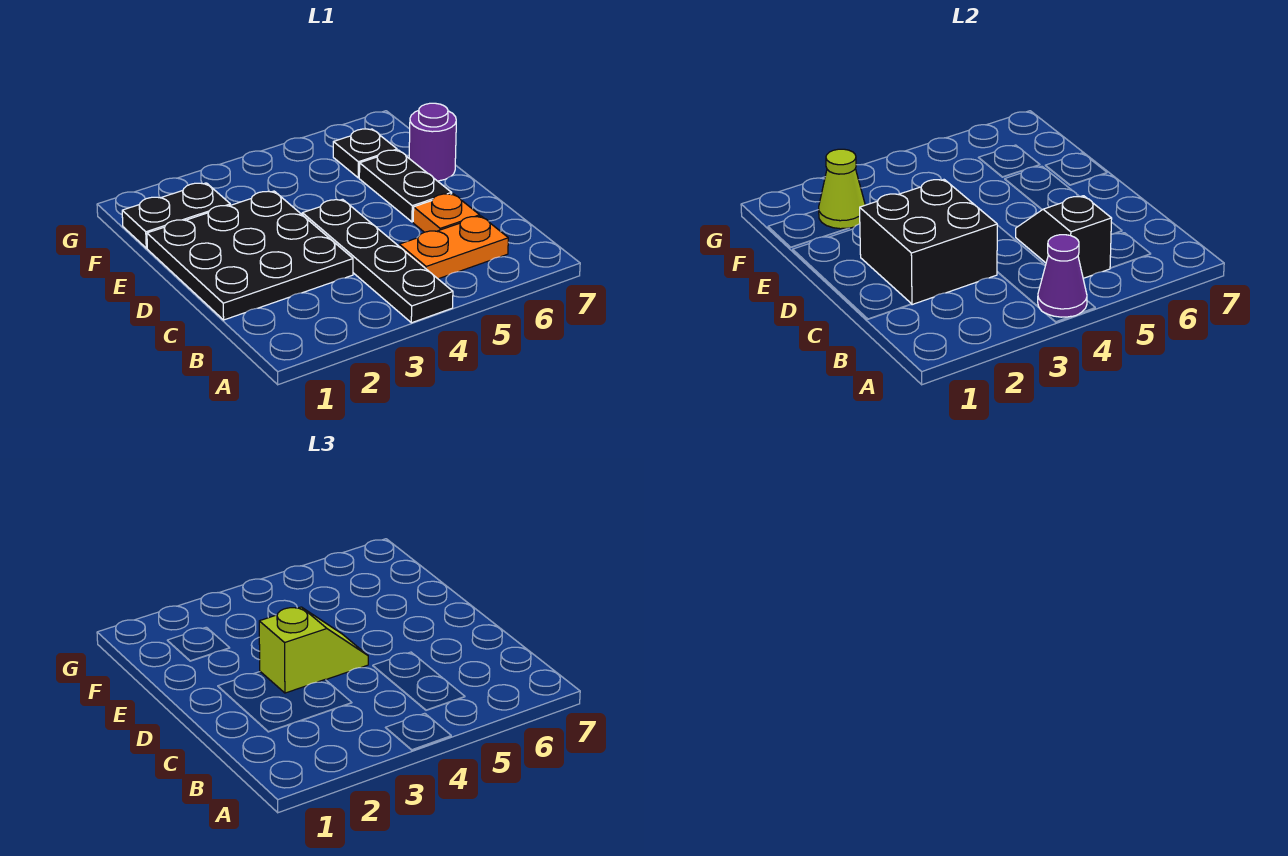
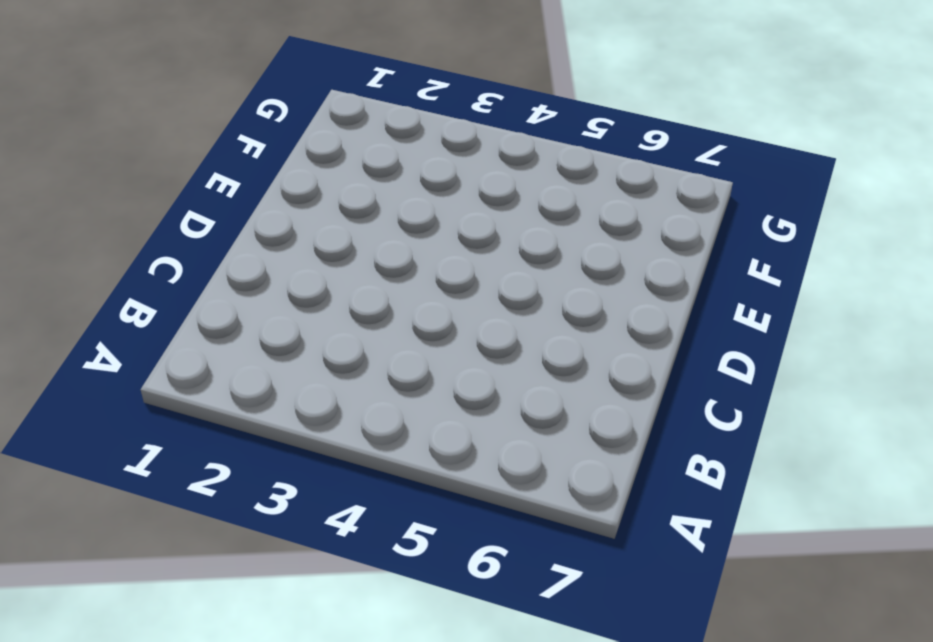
none -> black plate A4:D4 level 1
none -> orange plate B5:B6 level 1
none -> black plate C1:E3 level 1

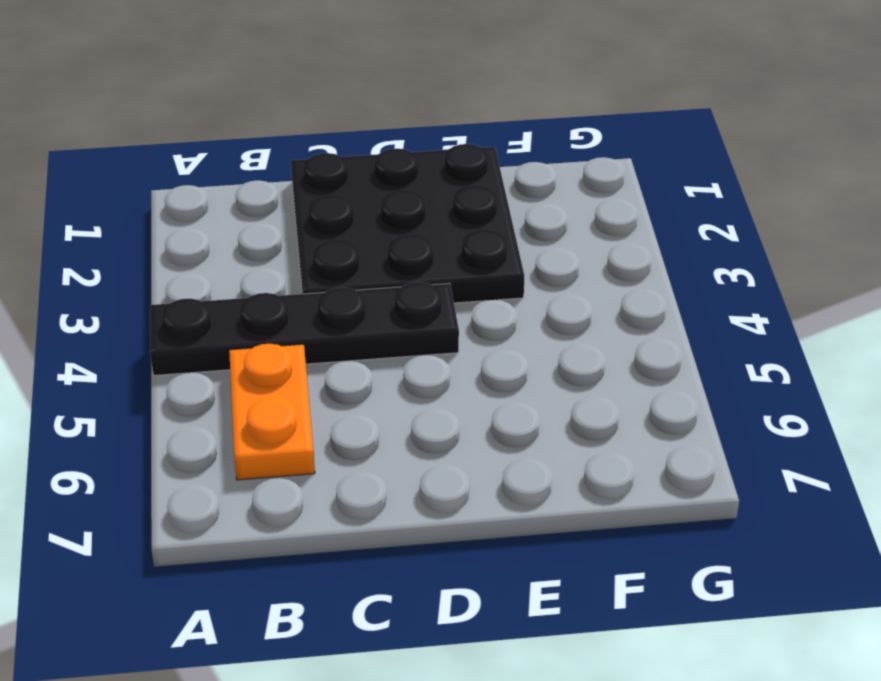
none -> orange plate C6 level 1
none -> black plate D6:E6 level 1
none -> purple round brick E7 level 1

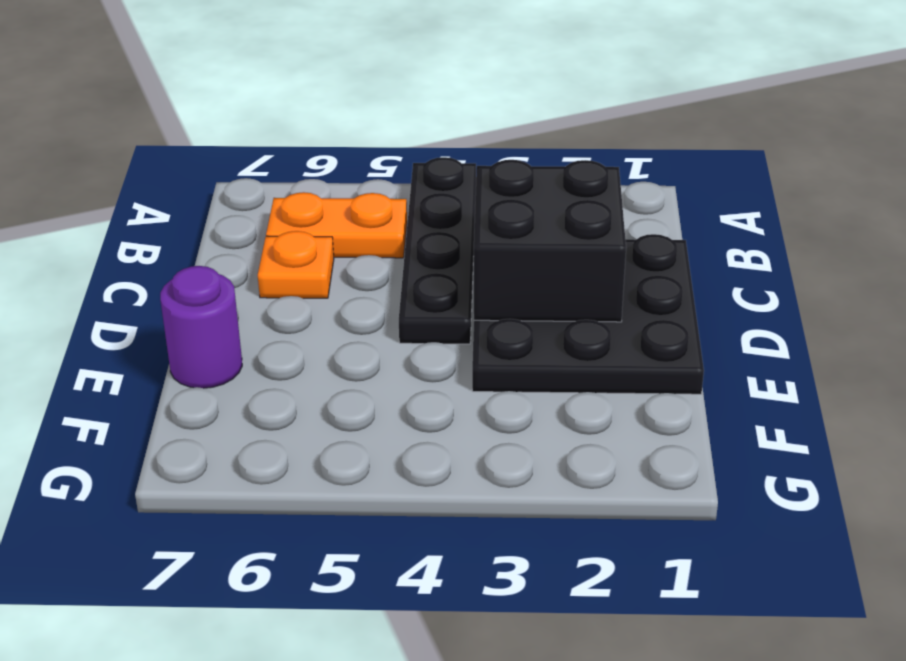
none -> black plate D6:E6 level 1
none -> black plate F1:F2 level 1
none -> black plate F6 level 1

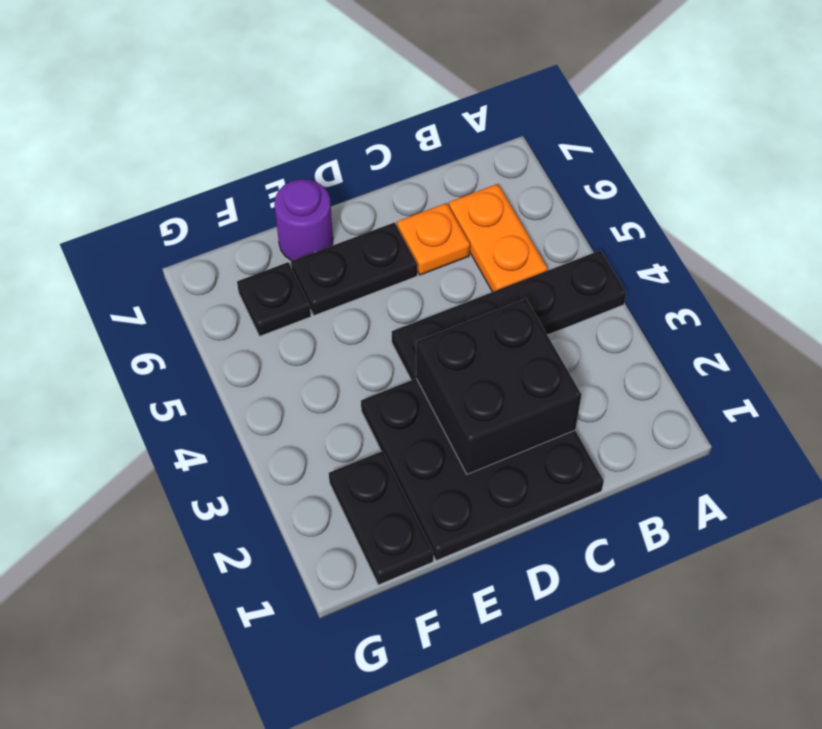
none -> purple cone A4 level 2
none -> black slope B5:C5 level 2 top B
none -> lime cone F2 level 2

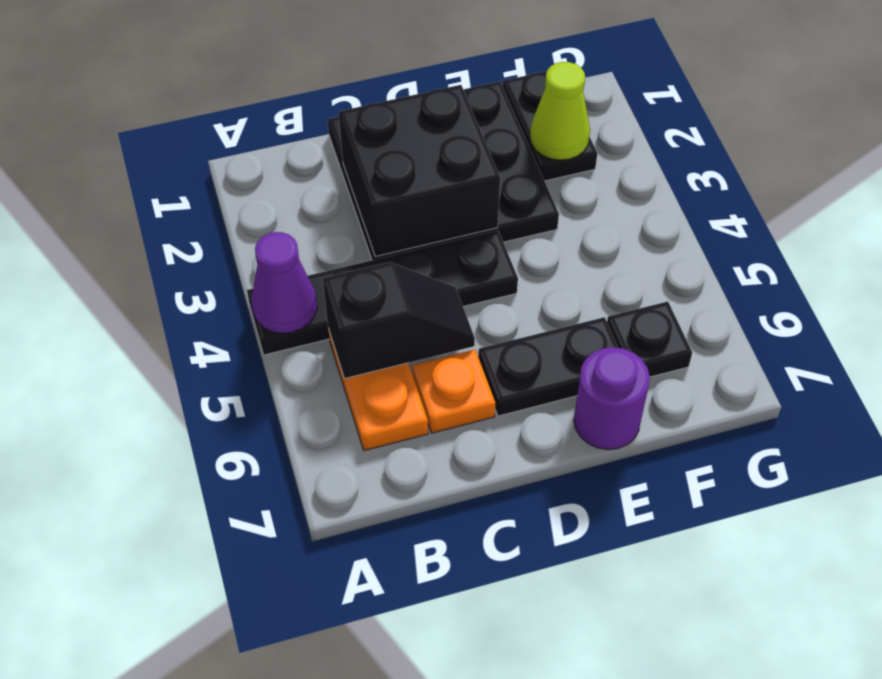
none -> lime slope D3:D4 level 3 top 3

